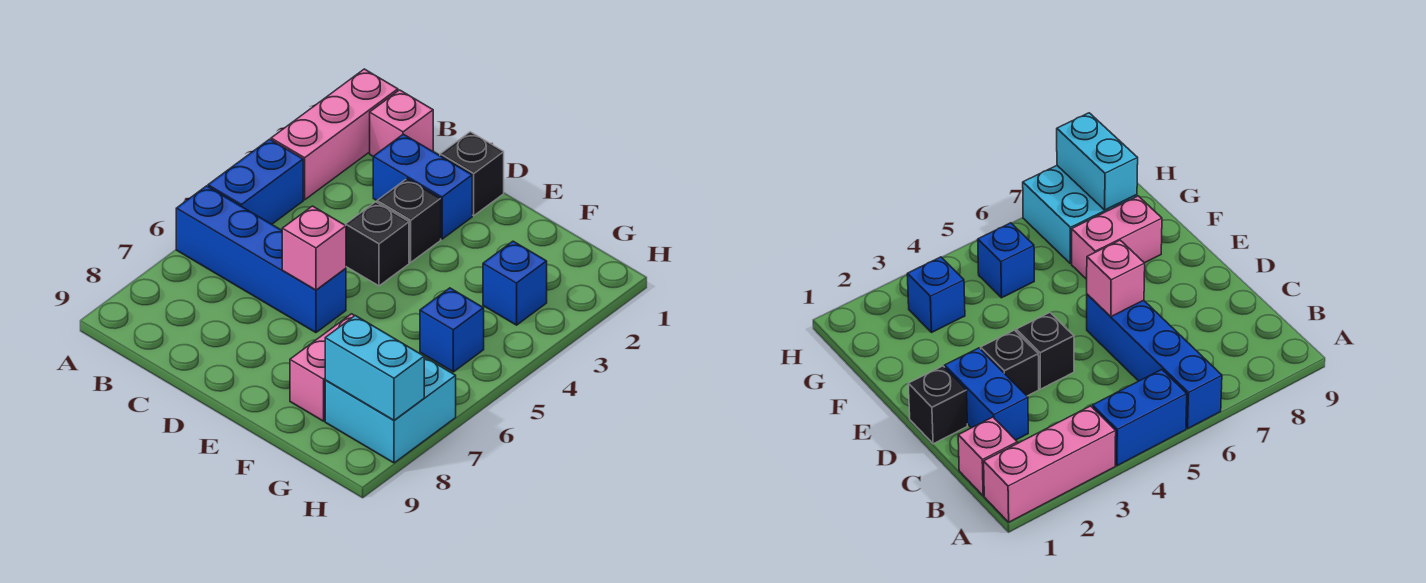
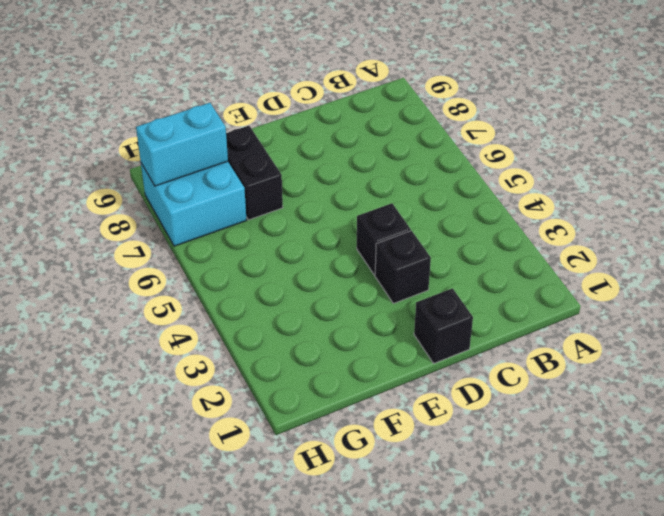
black brick F7:F8 level 1 -> pink brick F7:F8 level 1
none -> pink brick A1:A3 level 1
none -> blue brick A4:A5 level 1
none -> blue brick A6:D6 level 1

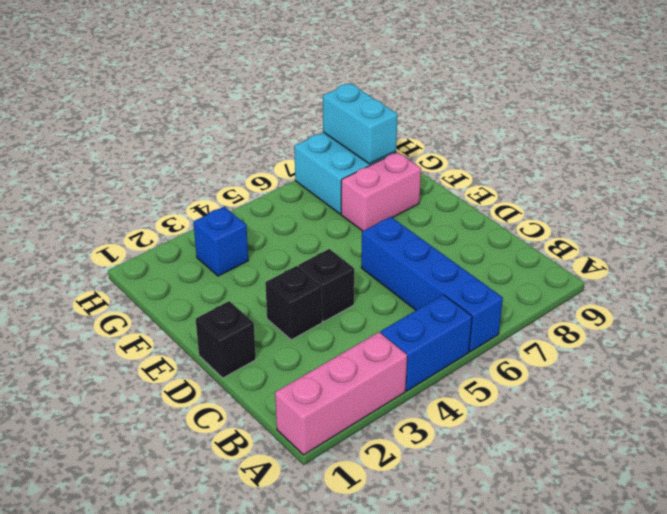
none -> pink brick B1 level 1
none -> blue brick C2:D2 level 1
none -> blue brick G5 level 1

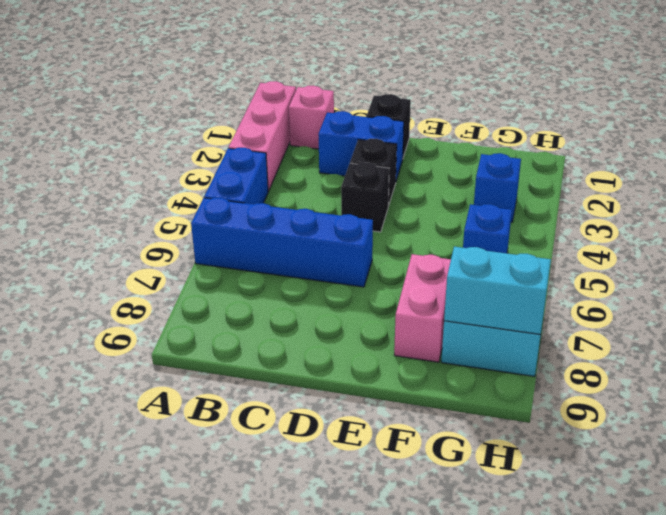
none -> pink brick D6 level 2

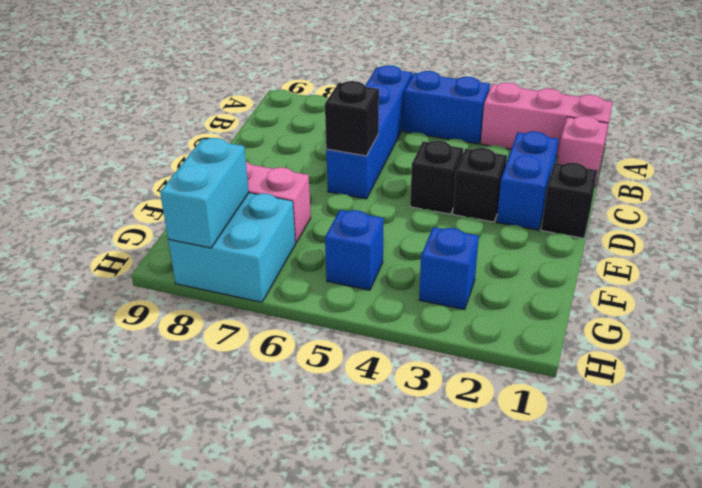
black brick D6 level 2 -> pink brick D6 level 2

